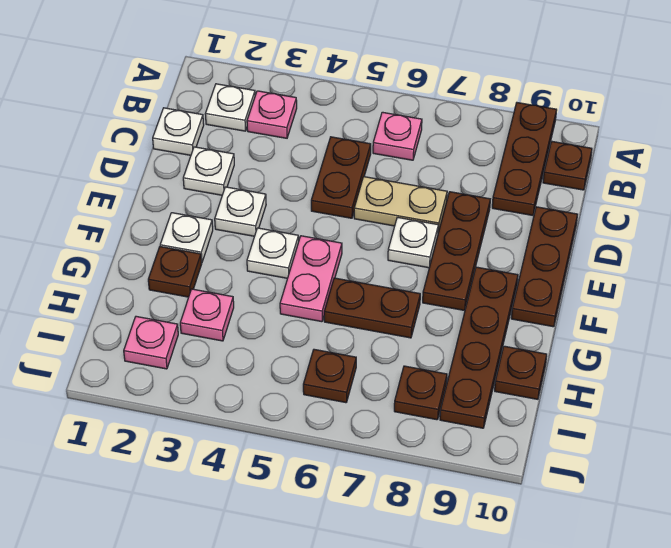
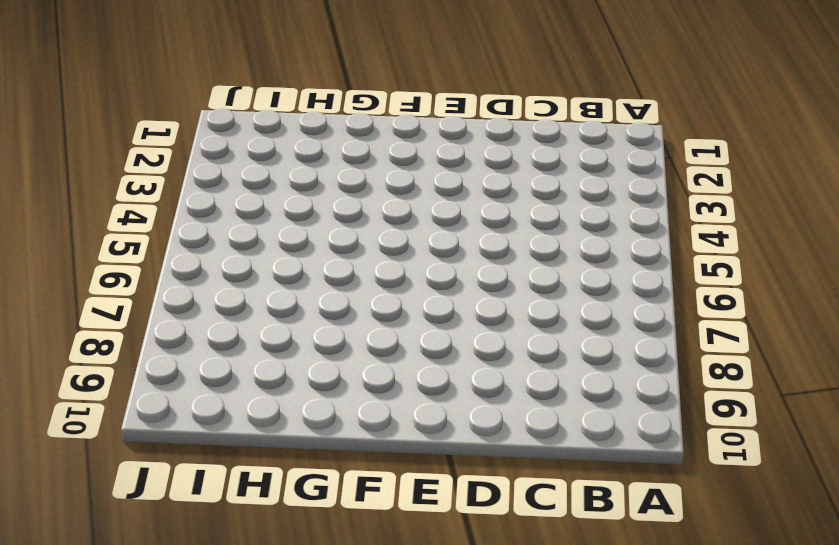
none -> brown plate A9:C9 level 1
none -> white plate B2 level 1
none -> pink plate B3 level 1

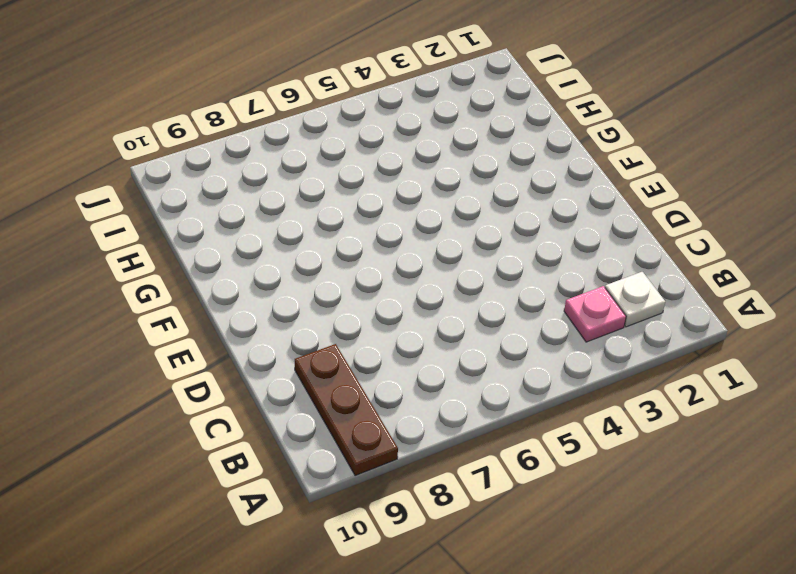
none -> pink plate B6 level 1
none -> brown plate B10 level 1
none -> white plate C1 level 1

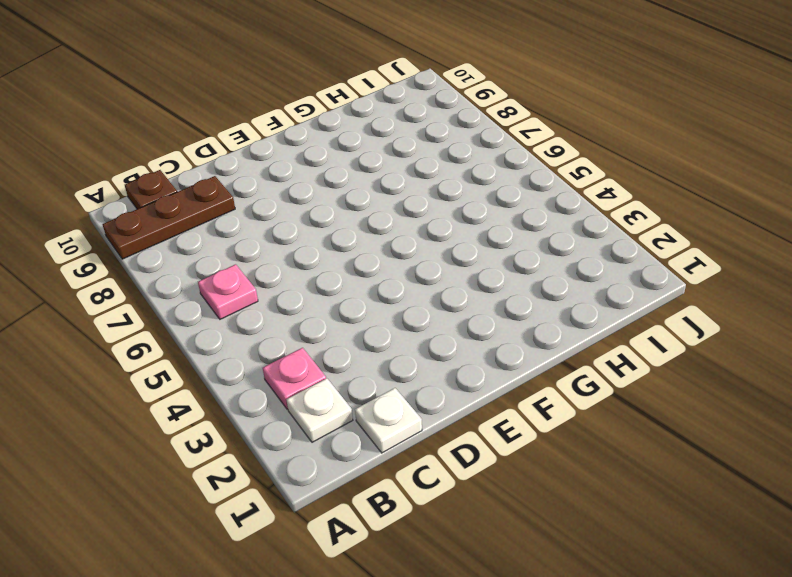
none -> brown plate C5:D5 level 1
none -> white plate D2 level 1
none -> tan plate D6:D7 level 1

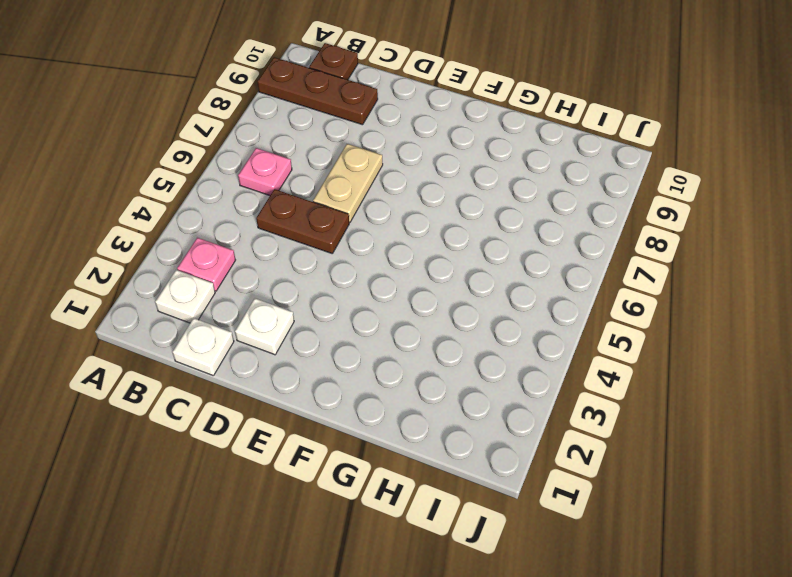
none -> brown plate D8:F8 level 1
none -> brown plate D10:F10 level 1
none -> white plate E3 level 1

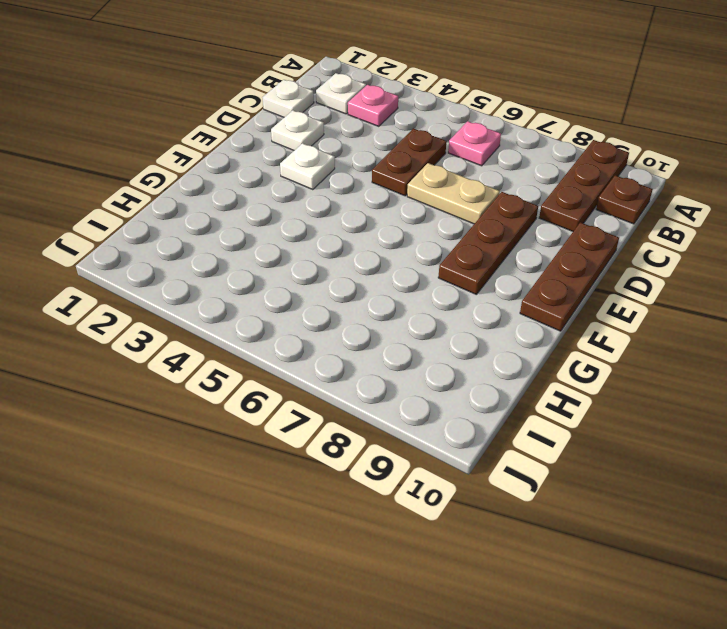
none -> white plate E7 level 1
none -> white plate F2 level 1
none -> white plate F4 level 1

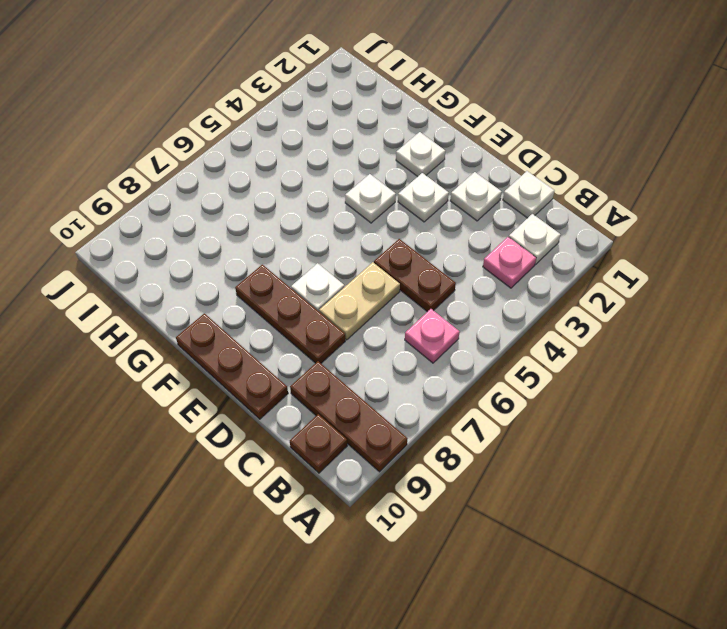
none -> pink plate F5:G5 level 1
none -> brown plate F9:I9 level 1
none -> brown plate G2 level 1

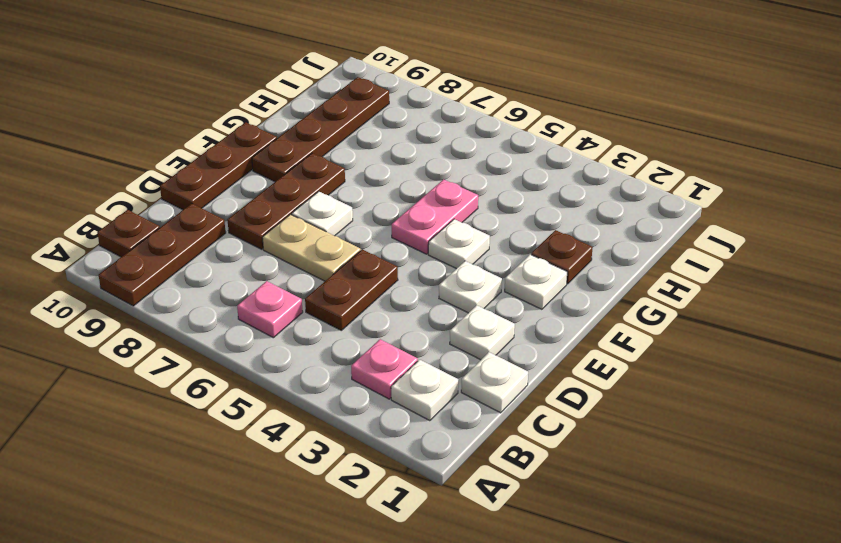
none -> brown plate G6:G7 level 1
none -> pink plate H3 level 1
none -> brown plate H10 level 1

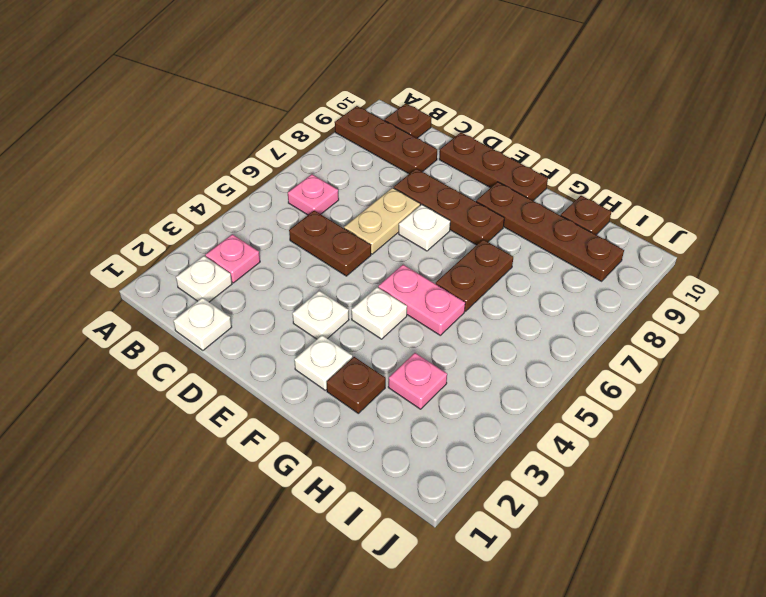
none -> white plate D2 level 1
none -> pink plate I2 level 1
none -> brown plate I6 level 1

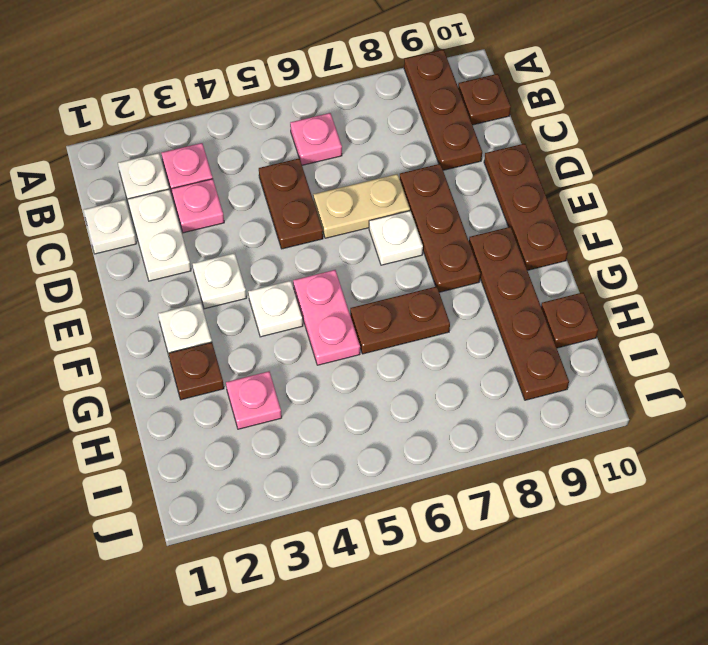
white plate C2:D2 level 1 -> white plate D2 level 1
pink plate C3 level 1 -> pink plate I2 level 1
none -> brown plate I6 level 1
none -> brown plate I8 level 1

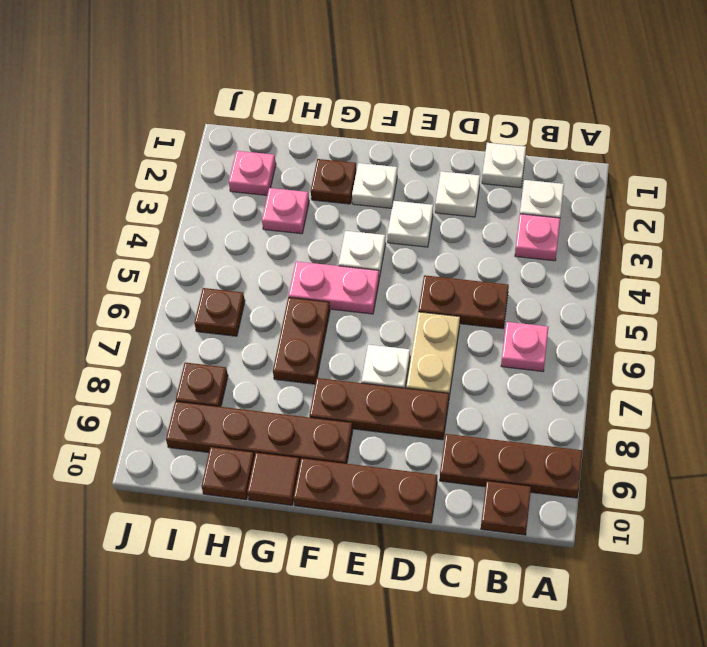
brown tile G10 level 1 -> none

